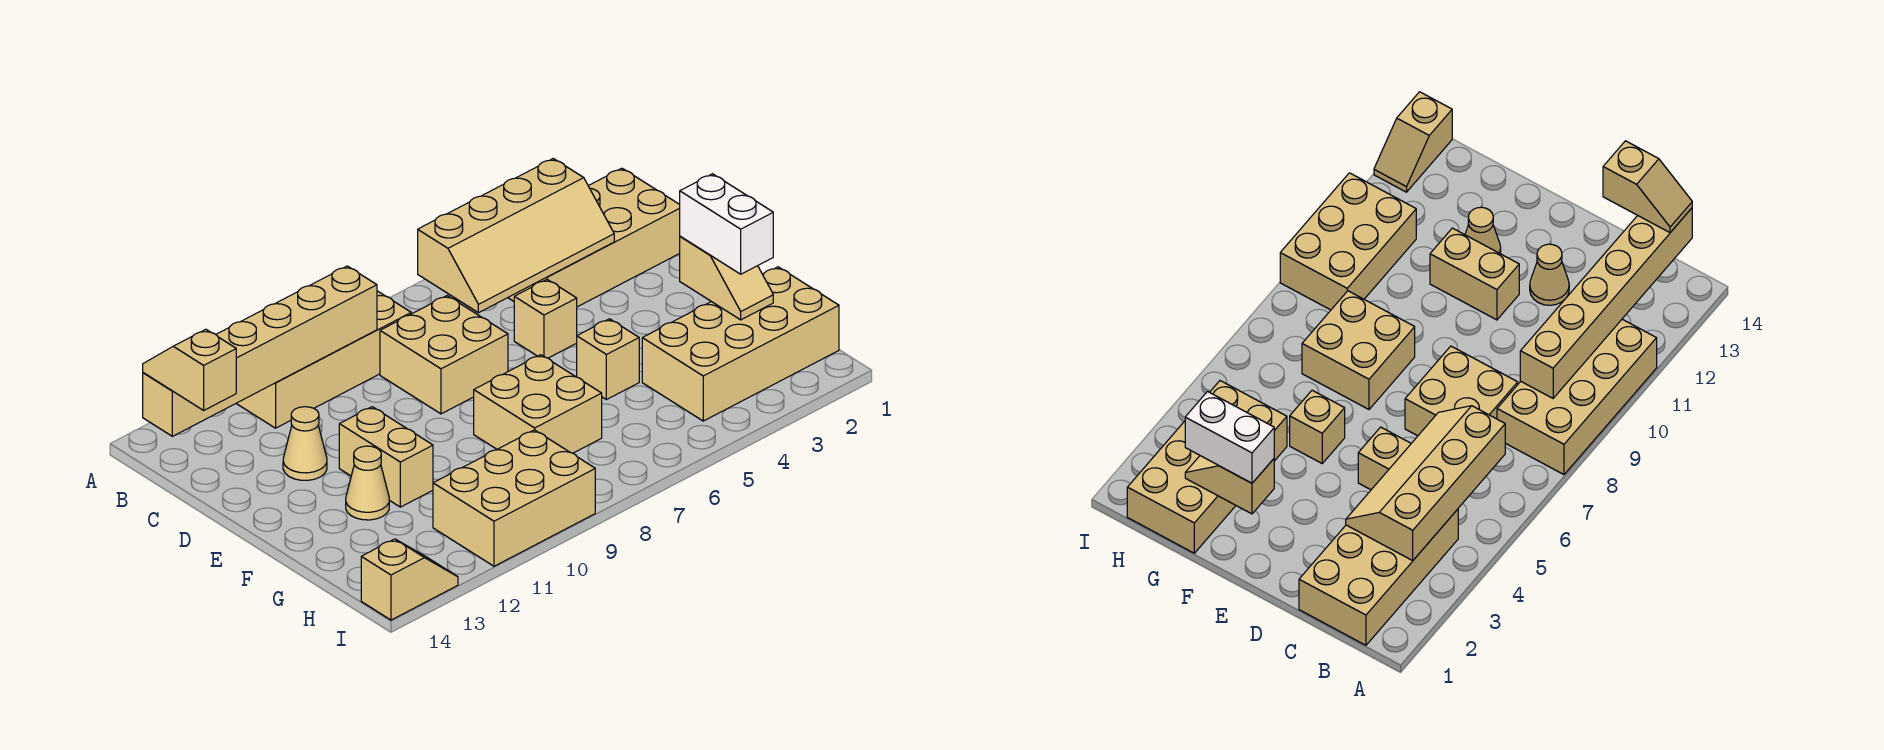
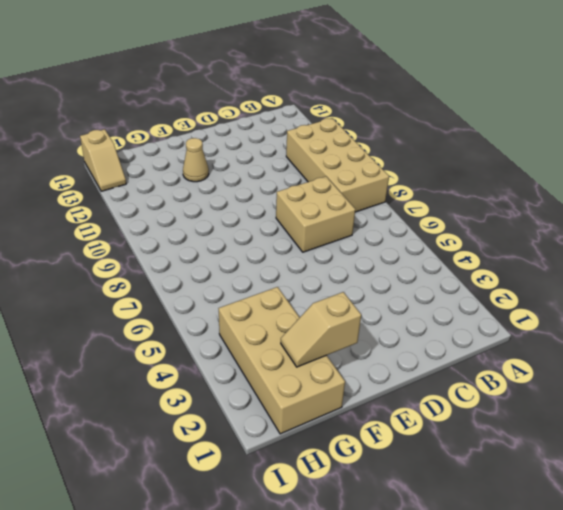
none -> tan brick B1:C4 level 1
none -> tan brick D5 level 1
none -> tan cone D12 level 1

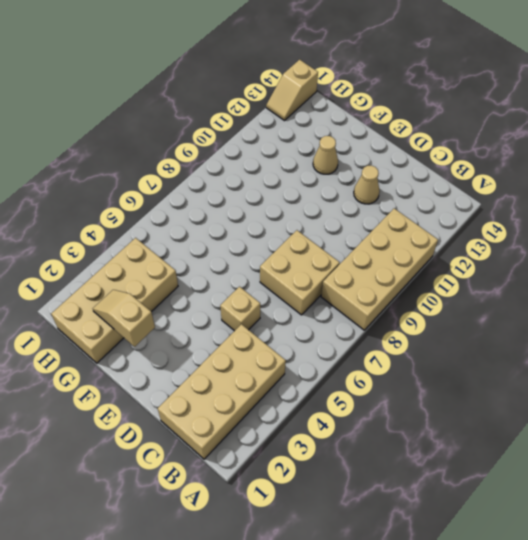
none -> tan brick E11:F11 level 1
none -> tan brick F5 level 1
none -> tan brick F7:G8 level 1

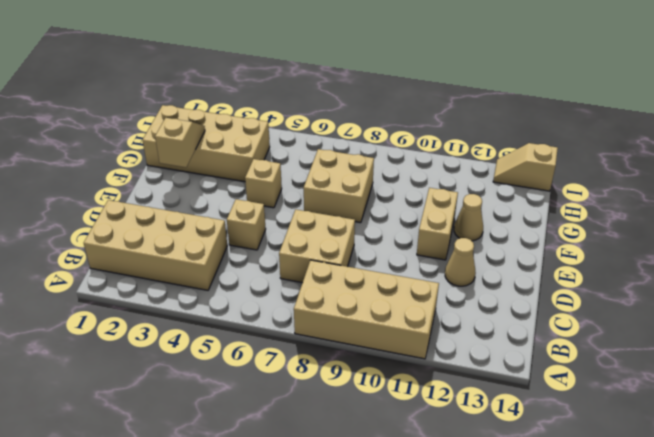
none -> tan brick H9:I11 level 1
none -> tan slope B3:C6 level 2 top B
none -> tan brick B9:B14 level 2

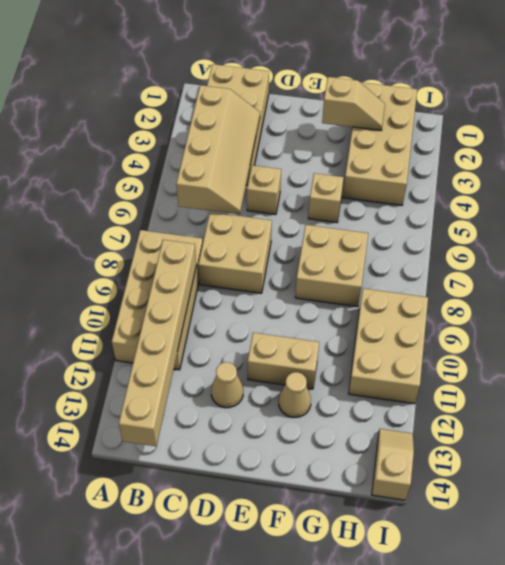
none -> tan slope B14:C14 level 3 top C
none -> white brick F2:G2 level 3

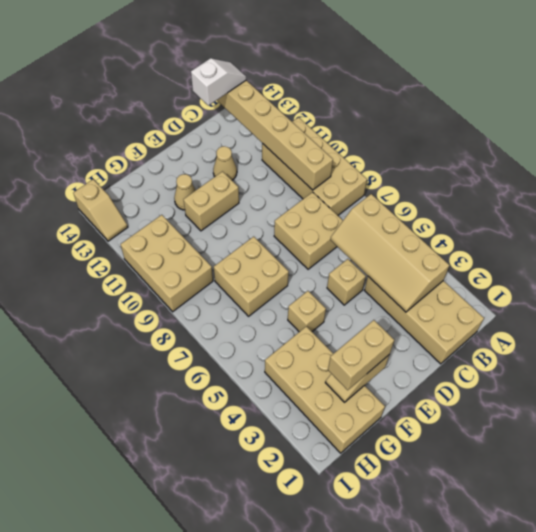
white slope B14:C14 level 3 top C -> tan slope B14:C14 level 3 top C
tan brick F2:G2 level 3 -> white brick F2:G2 level 3

